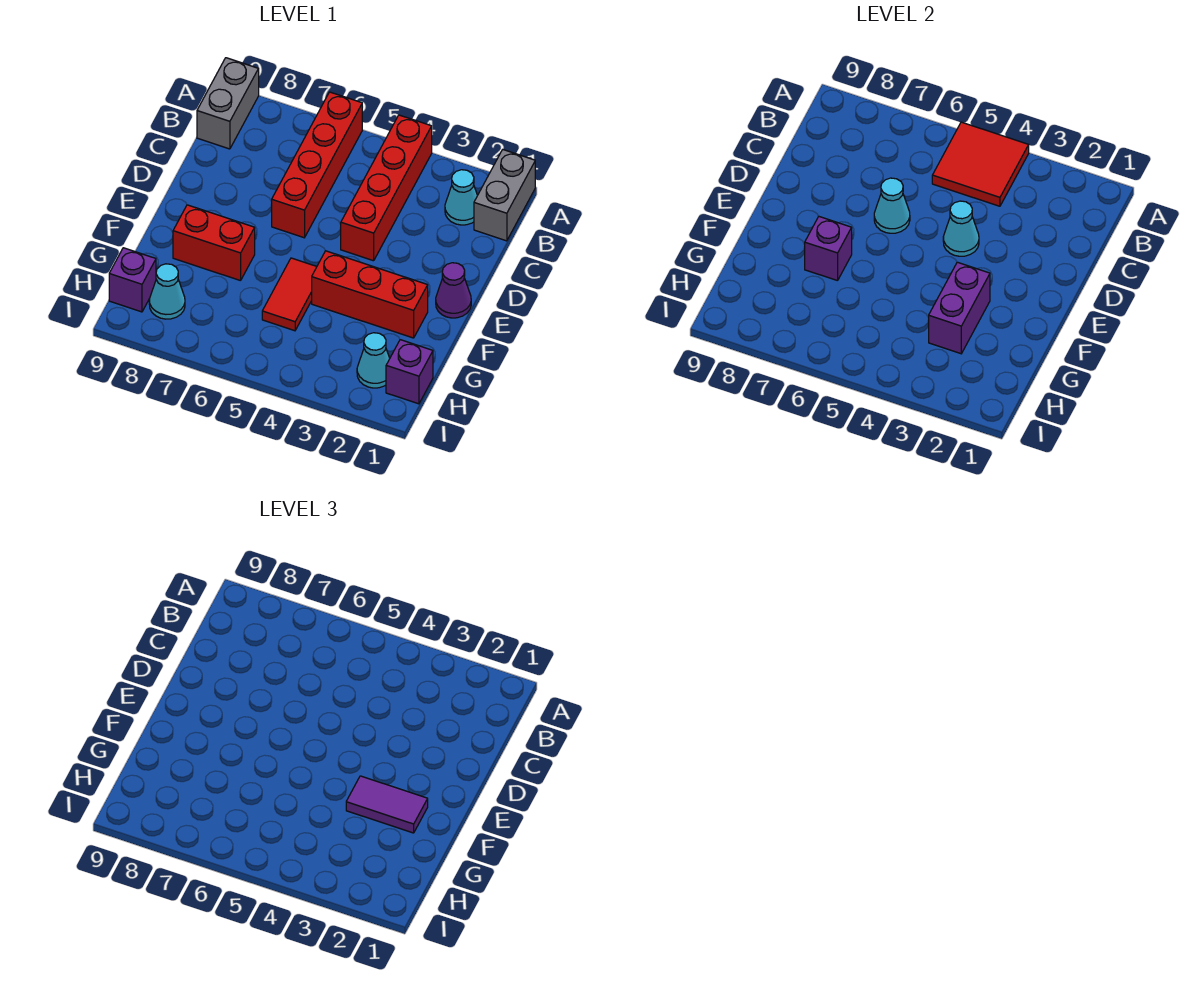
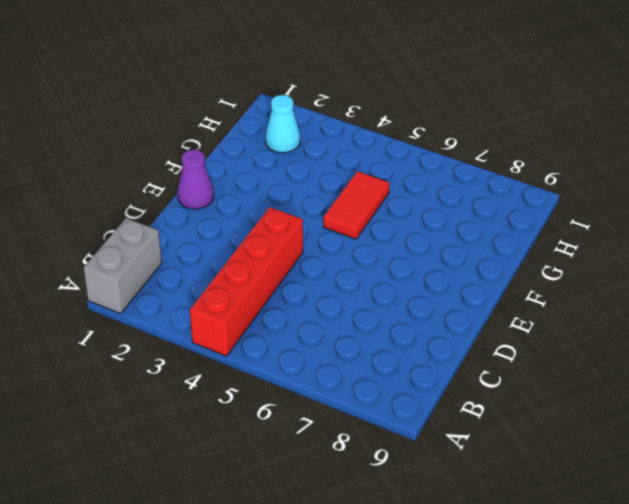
none -> red brick A6:D6 level 1
none -> grey brick A9:B9 level 1
none -> cyan cone B2 level 1

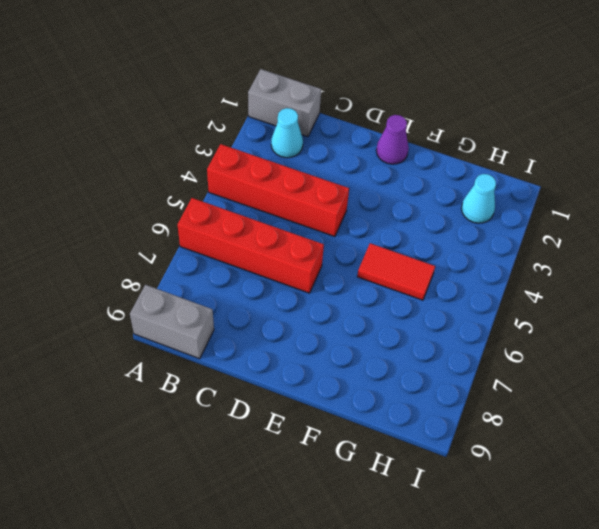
none -> red brick F2:F4 level 1
none -> red brick F7:F8 level 1
none -> purple brick H1 level 1

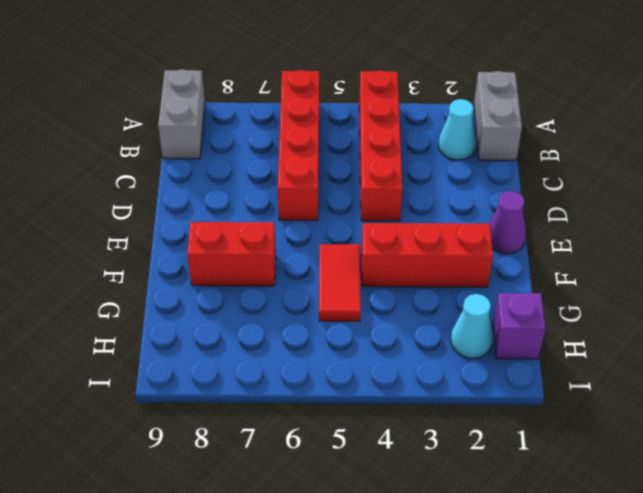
none -> cyan cone H8 level 1
none -> purple brick H9 level 1
none -> red tile A4:B5 level 2

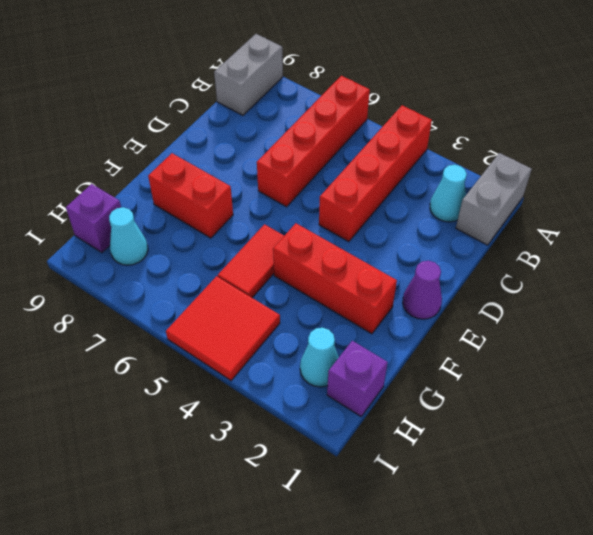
red tile H4:I5 level 1 -> red tile A4:B5 level 2
none -> cyan cone D4 level 2
none -> cyan cone D6 level 2
none -> purple brick F3:G3 level 2

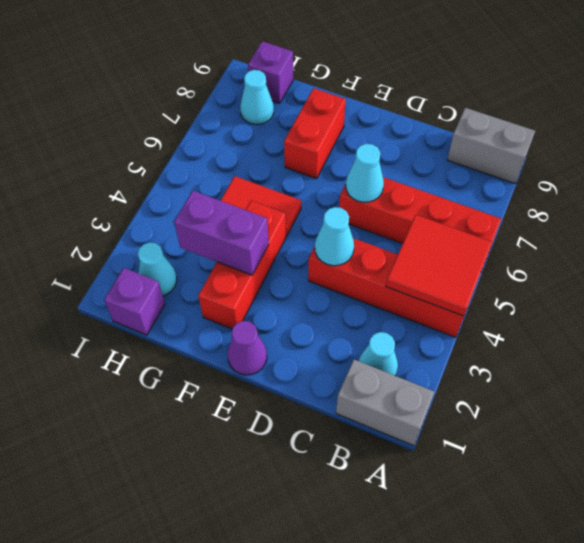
none -> purple brick F7 level 2
none -> purple tile F2:F3 level 3

